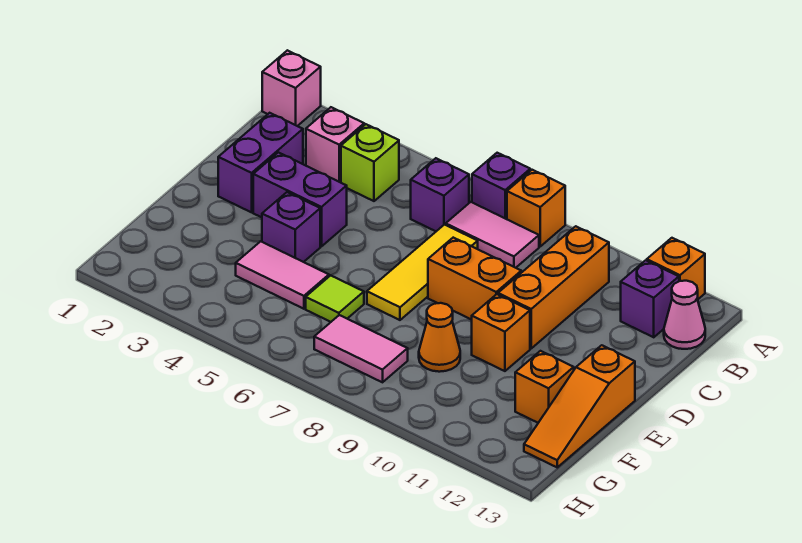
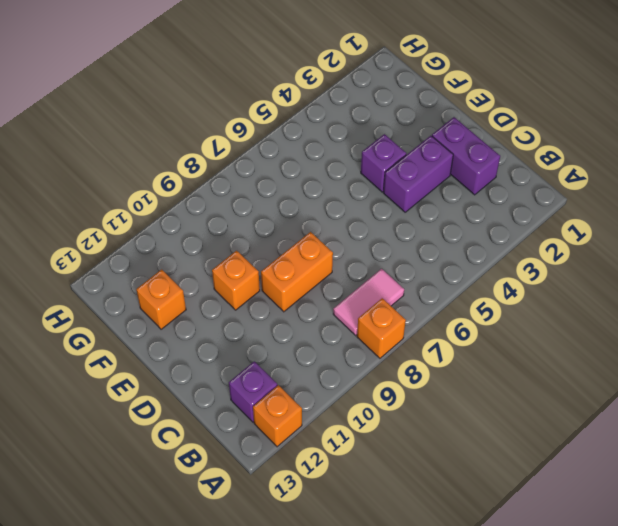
none -> pink brick A1 level 1
none -> purple brick A7 level 1
none -> pink brick B3 level 1

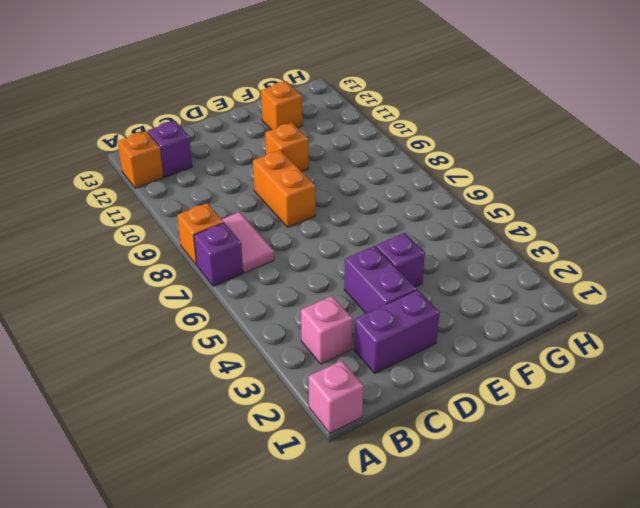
none -> lime brick B4 level 1
none -> purple brick B6 level 1
none -> orange brick B10:D10 level 1

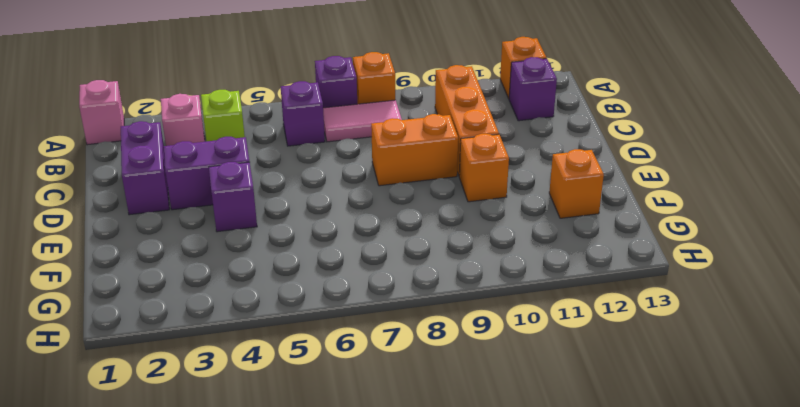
none -> pink cone B13 level 1
none -> yellow tile C7:E7 level 1
none -> orange slope E13:G13 level 1 top E

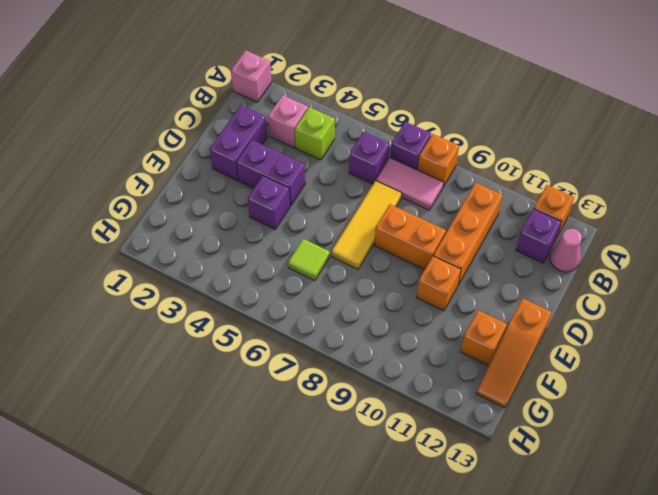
none -> pink tile F4:F5 level 1
none -> orange cone F9 level 1
none -> pink tile G7:G8 level 1

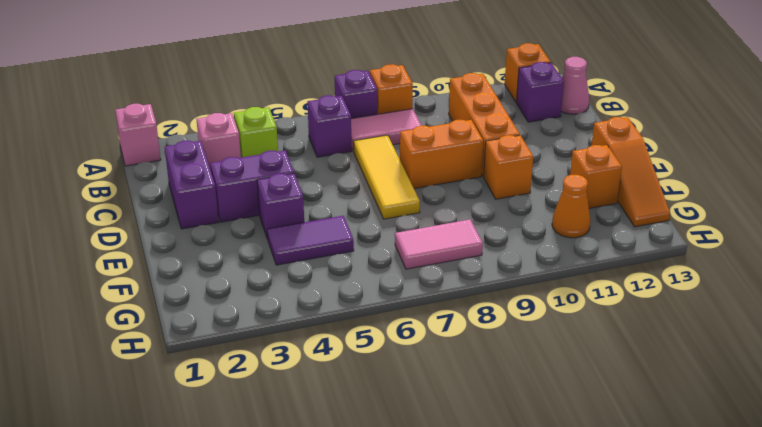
purple tile F4:F5 level 1 -> pink tile F4:F5 level 1
orange cone G11 level 1 -> orange cone F9 level 1
none -> lime tile F6 level 1

